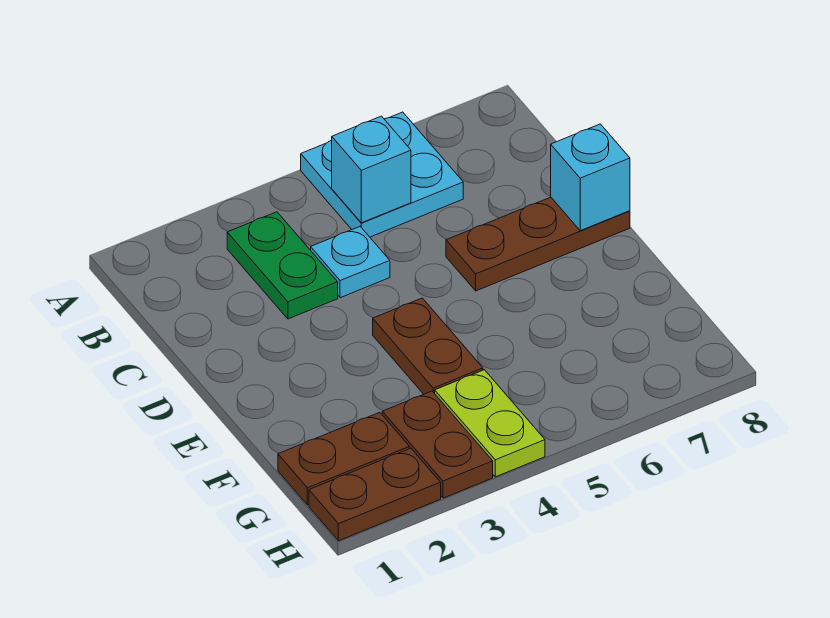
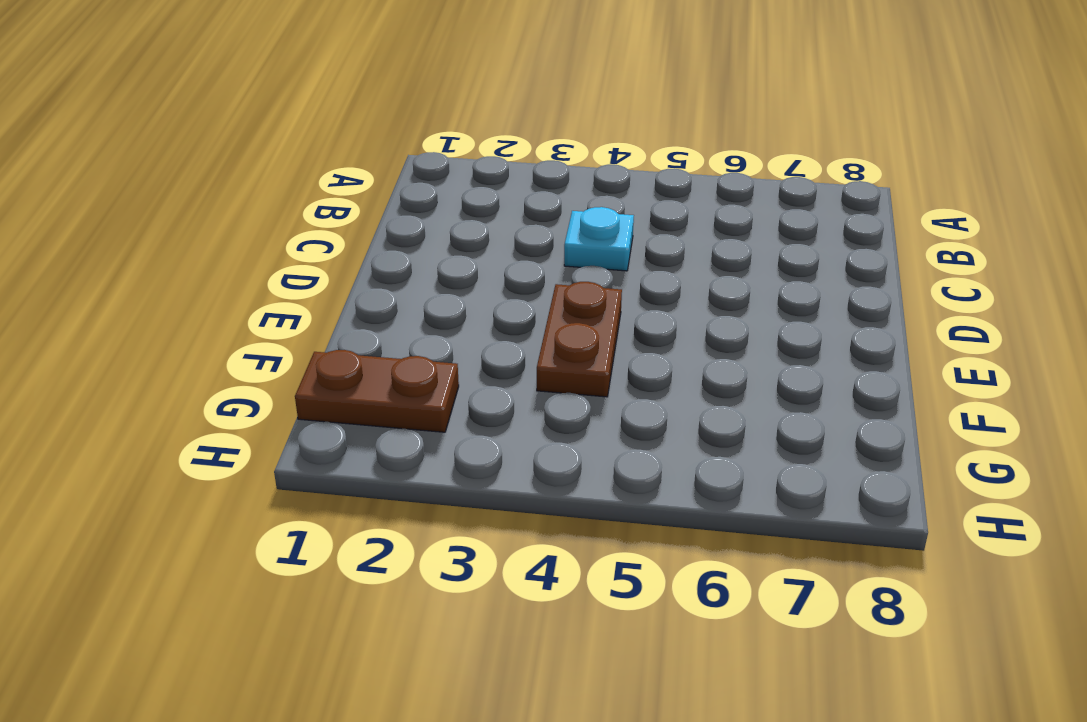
none -> cyan plate A5:B6 level 1
none -> green plate B3:C3 level 1

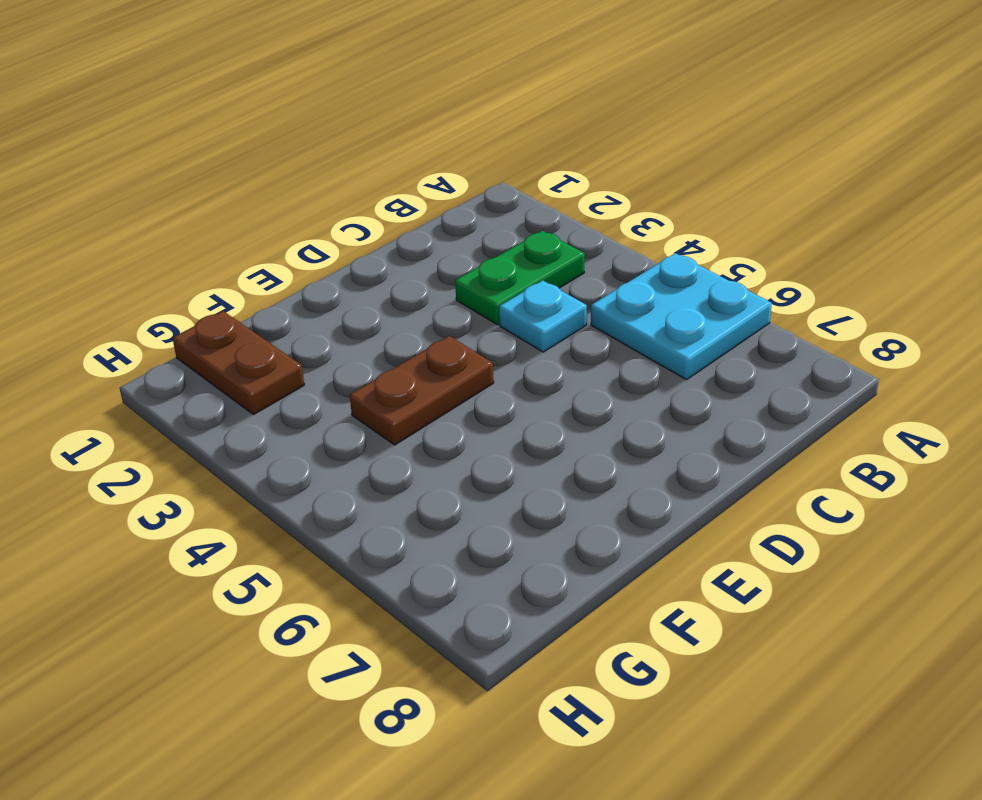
none -> brown plate D6:D8 level 1
none -> brown plate G3:H3 level 1

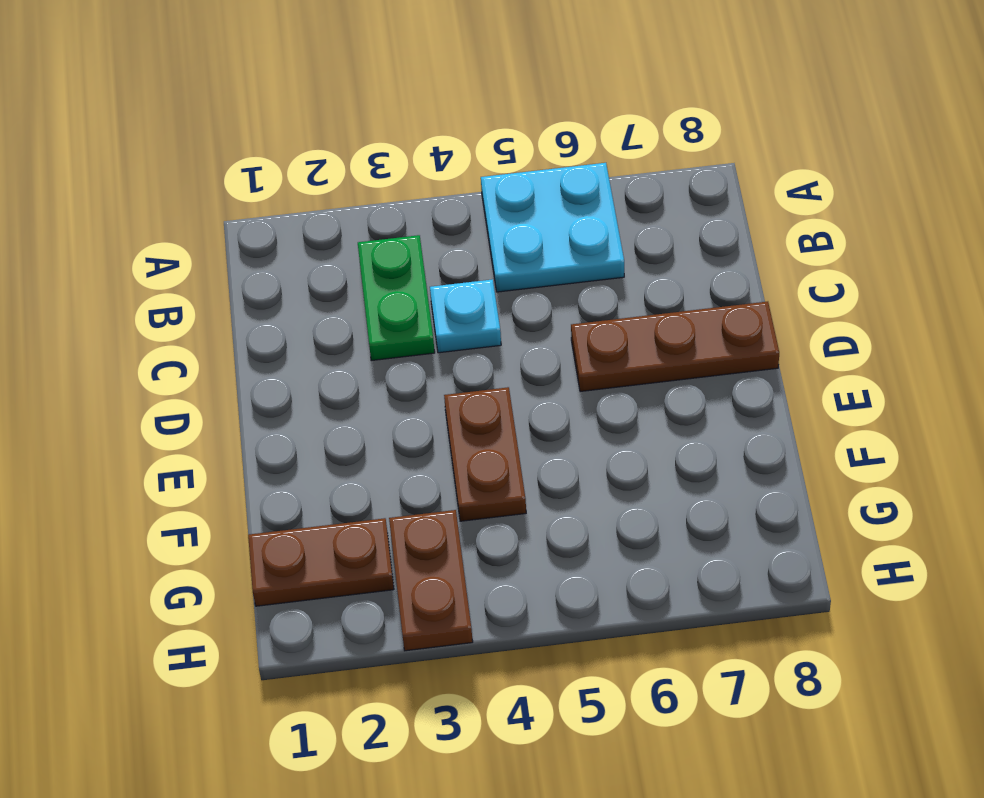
none -> lime plate G4:H4 level 1
none -> brown plate H1:H2 level 1

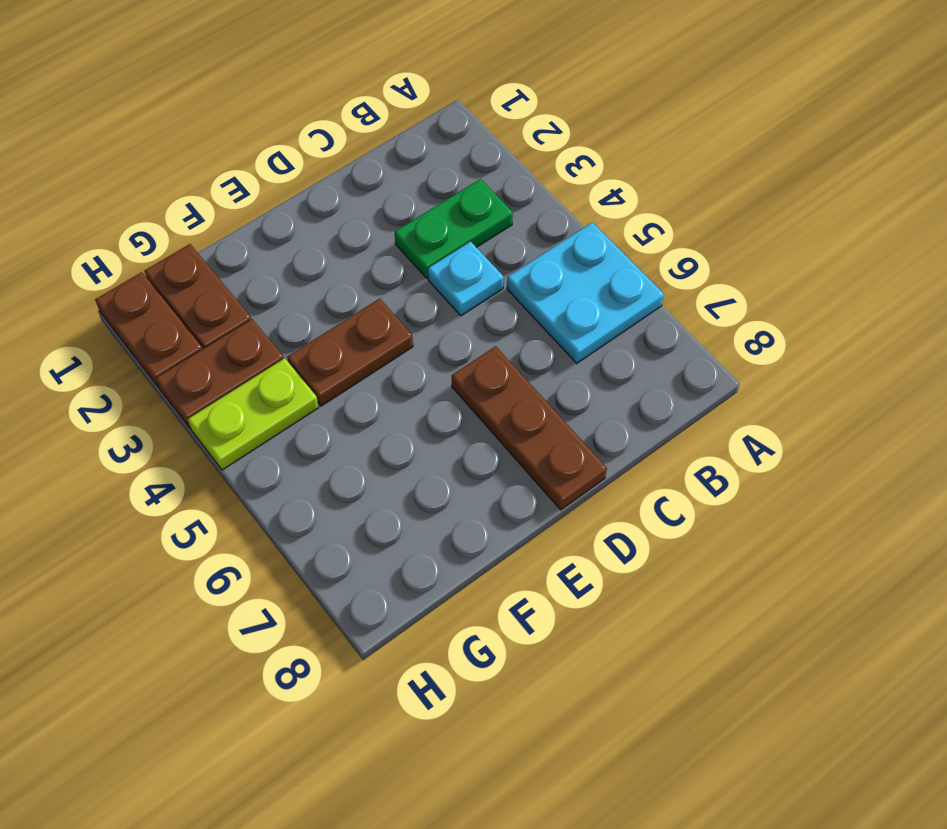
none -> cyan brick B5 level 2
none -> cyan brick D8 level 2

